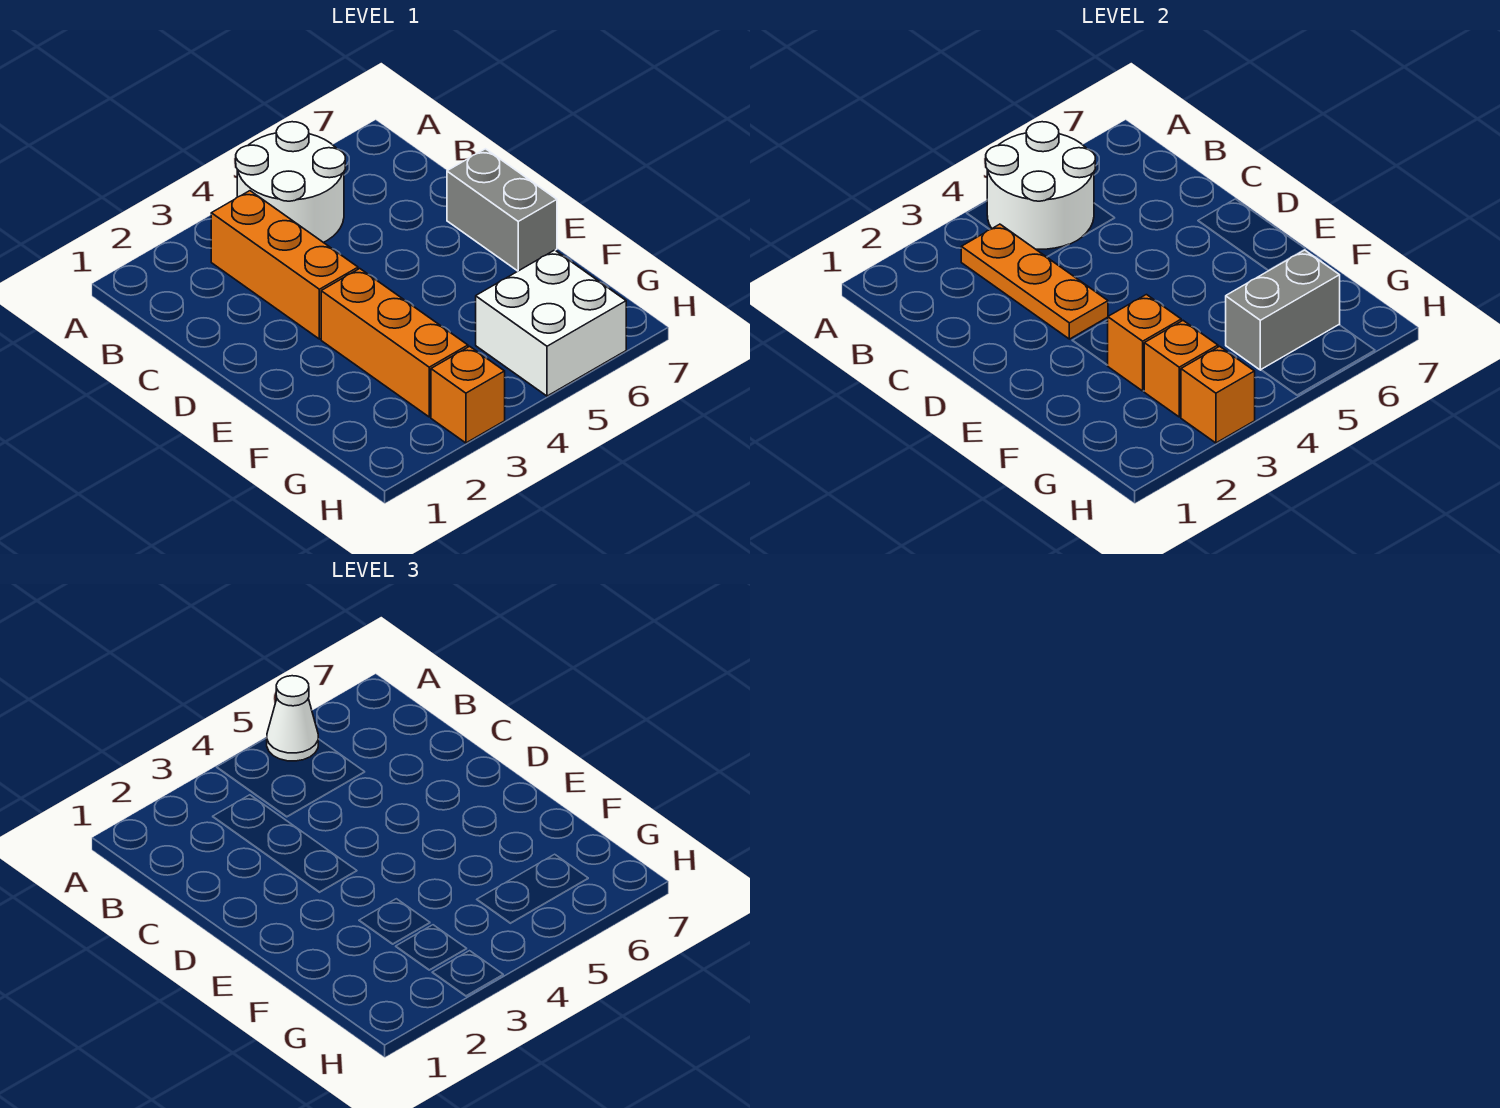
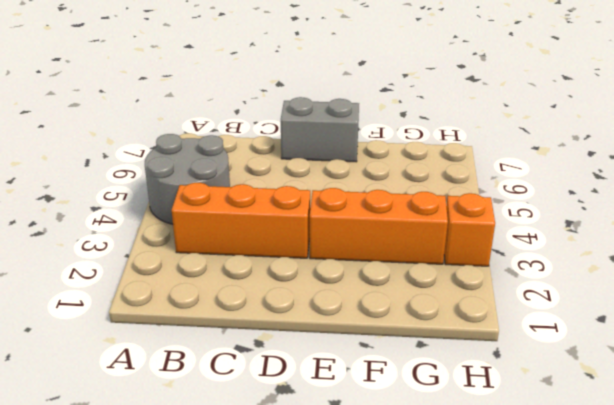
grey round brick A4:B5 level 1 -> white round brick A4:B5 level 1
none -> white brick G5:H6 level 1
none -> white round brick A4:B5 level 2
none -> orange plate B3:D3 level 2

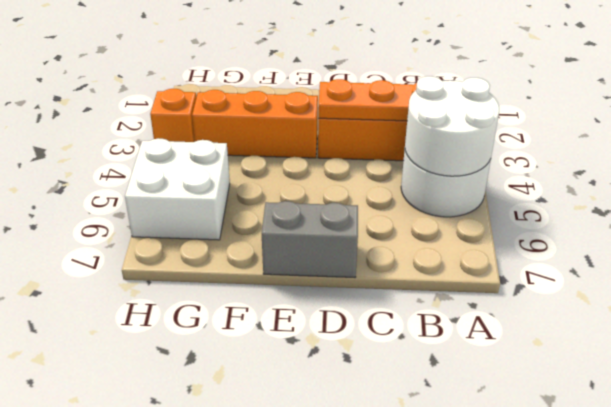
none -> orange brick F3 level 2
none -> orange brick G3 level 2
none -> grey brick G5:G6 level 2

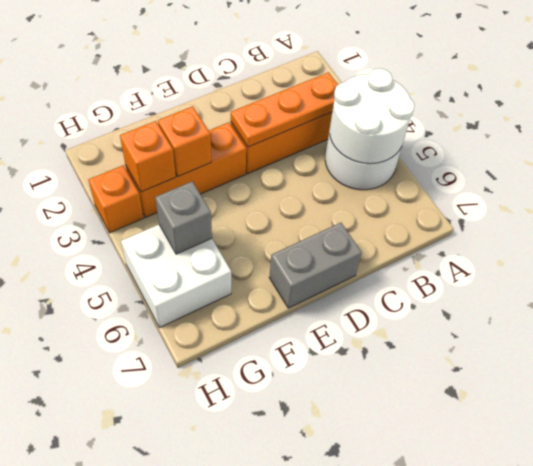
grey brick G5 level 2 -> grey brick G5:G6 level 2
none -> orange brick H3 level 2
none -> white cone A5 level 3

